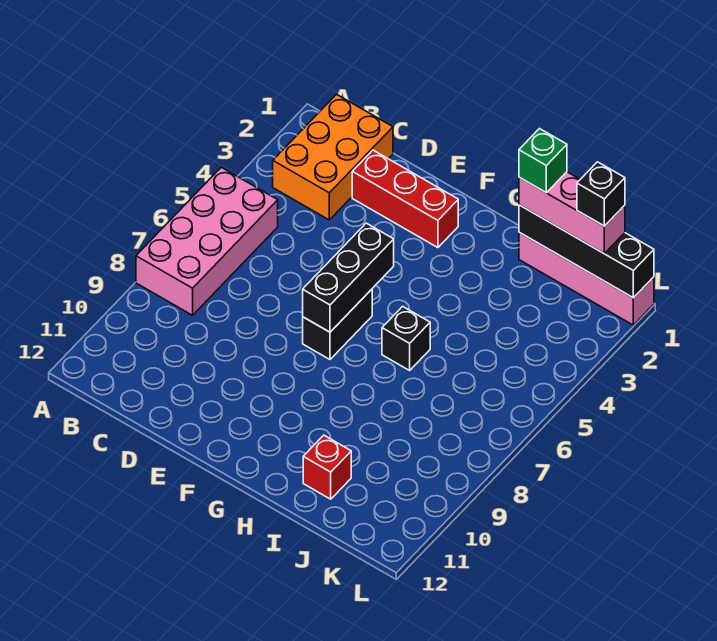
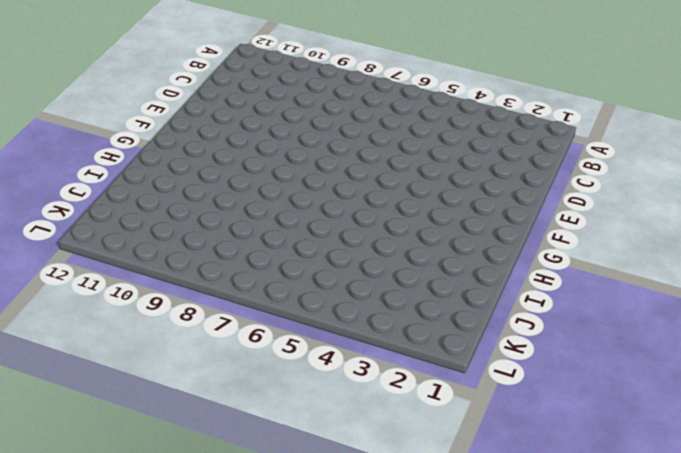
none -> pink brick A5:B8 level 1
none -> orange brick B1:C3 level 1
none -> red brick D2:F2 level 1

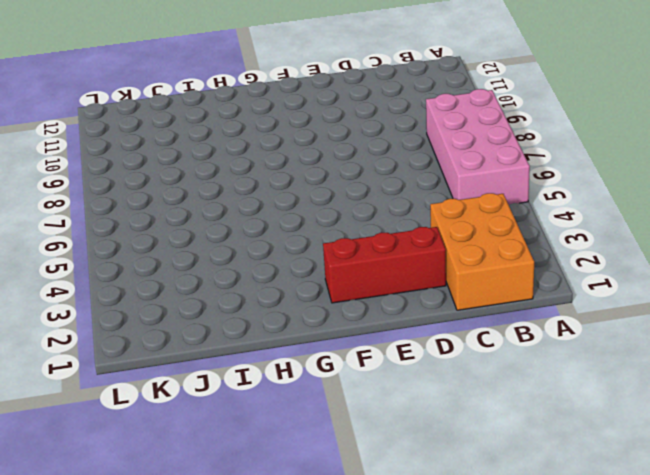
none -> black brick F6:F7 level 1
none -> black brick H6 level 1
none -> pink brick I1:L1 level 1

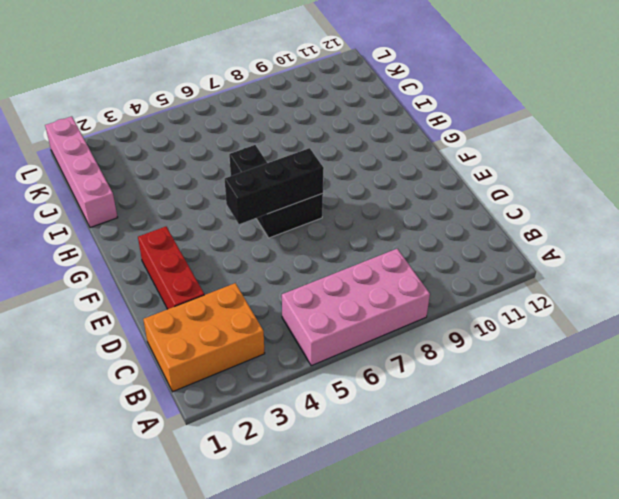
none -> red brick I11 level 1
none -> black brick I1:L1 level 2
none -> pink brick I1:K1 level 3

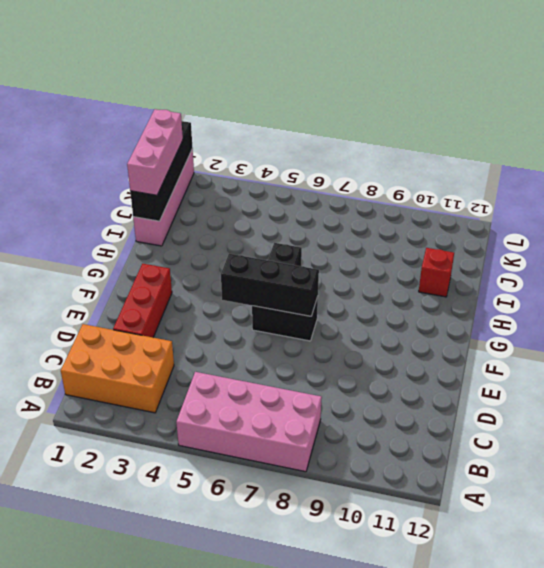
none -> green brick I1 level 4
none -> black brick K1 level 4

